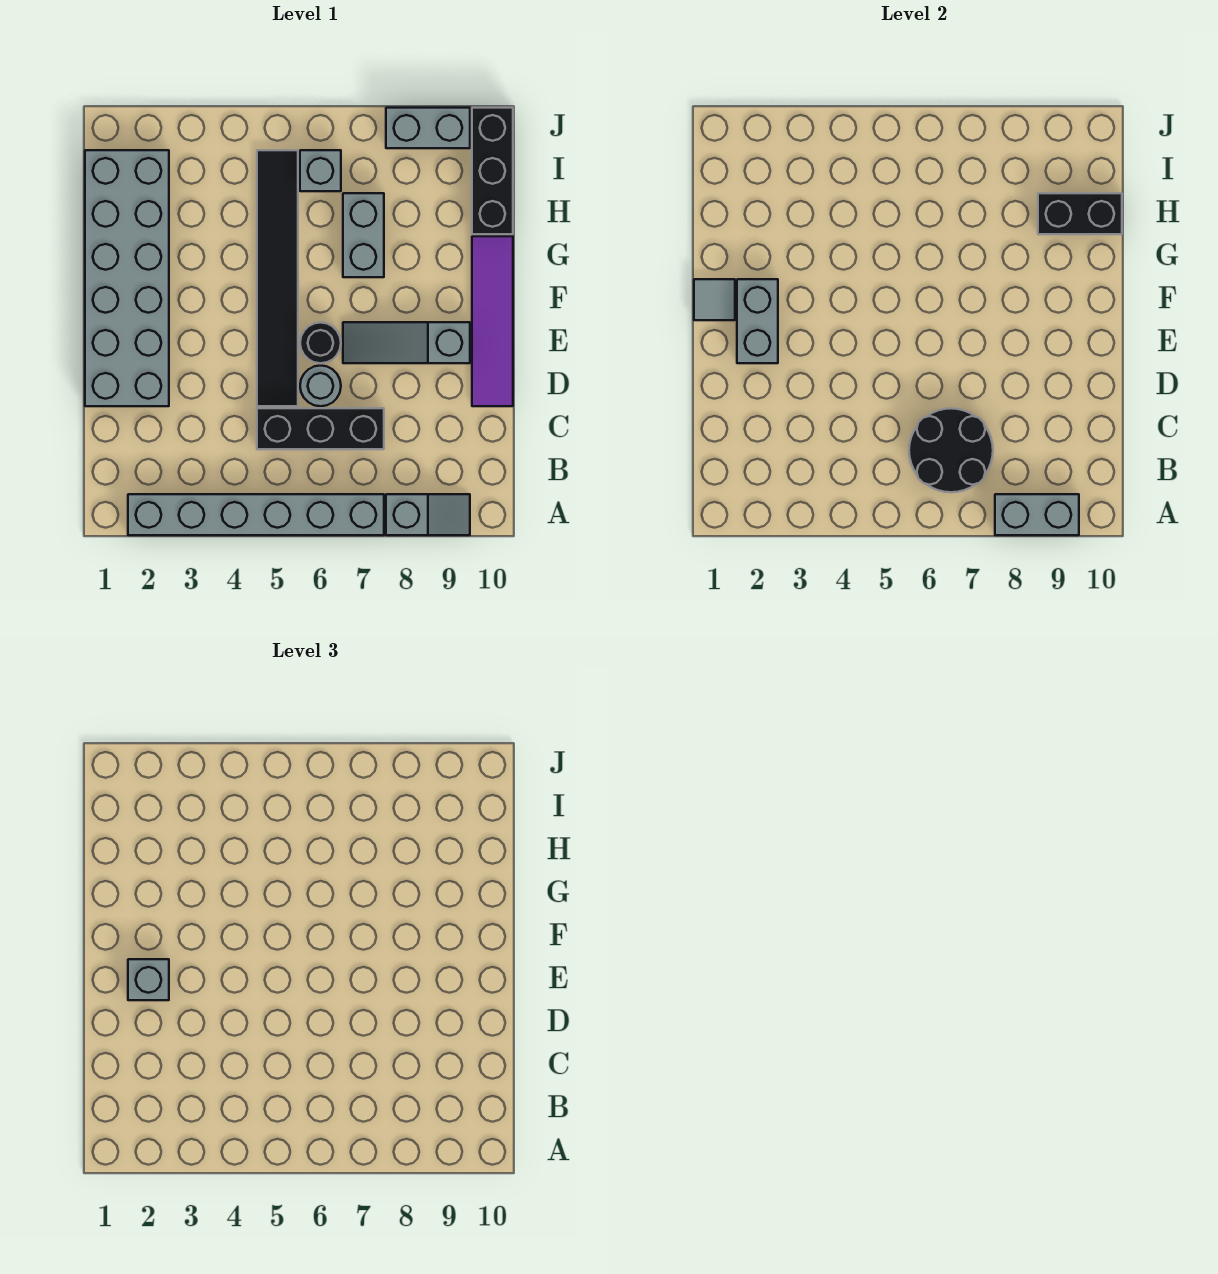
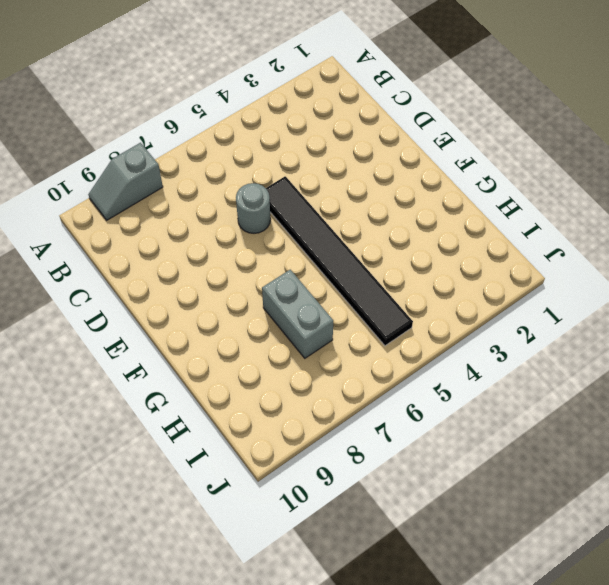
none -> grey brick A2:A7 level 1
none -> black brick C5:C7 level 1
none -> grey brick D1:I2 level 1

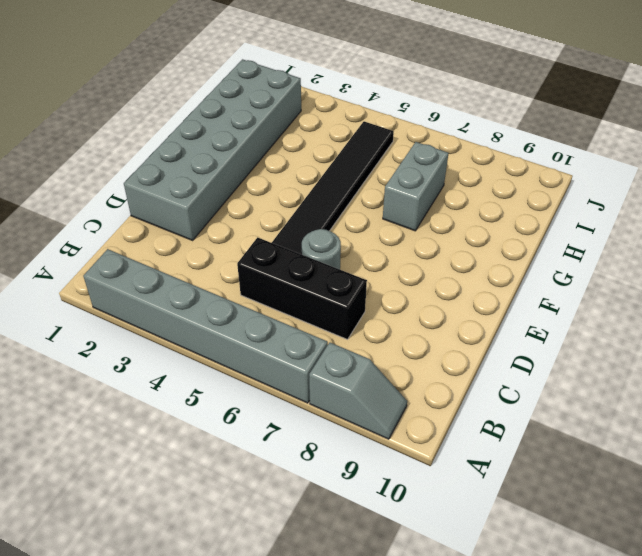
none -> purple tile D10:G10 level 1
none -> black round brick E6 level 1
none -> grey slope E7:E9 level 1 top 9

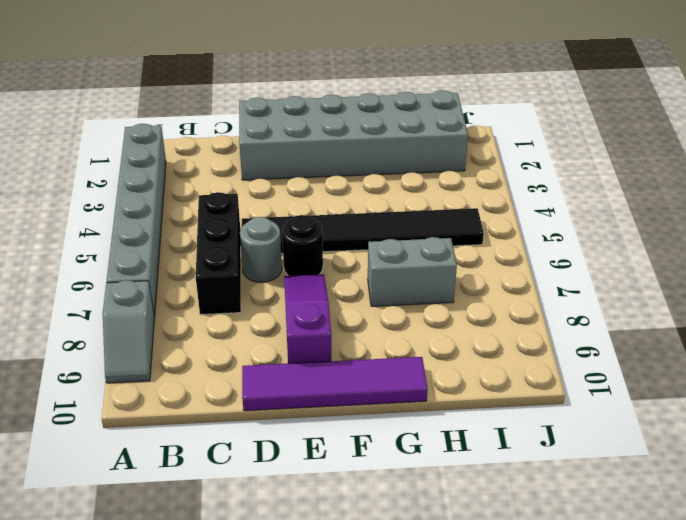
purple slope E7:E9 level 1 top 9 -> grey slope E7:E9 level 1 top 9
none -> black brick H10:J10 level 1
none -> grey brick I6 level 1
none -> grey brick J8:J9 level 1

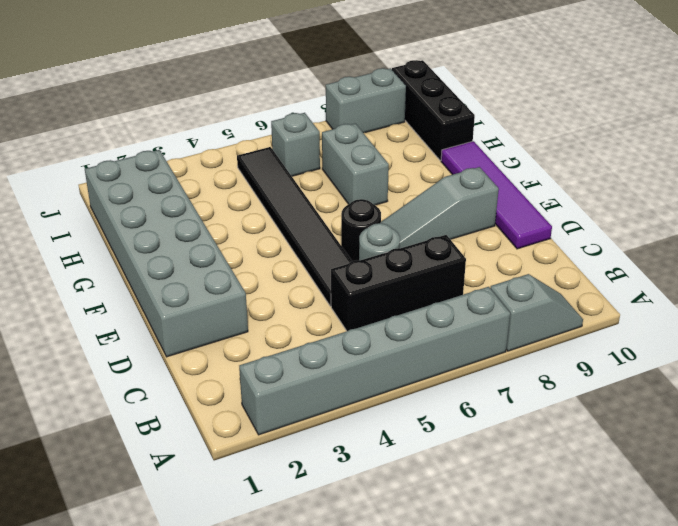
none -> grey brick A8:A9 level 2
none -> black round brick B6:C7 level 2
none -> grey brick E2:F2 level 2

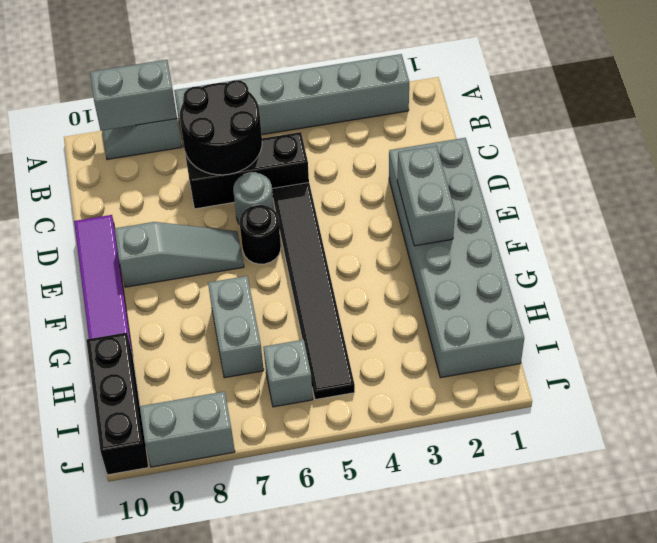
none -> grey tile F1 level 2
none -> black brick H9:H10 level 2
none -> grey brick E2 level 3

